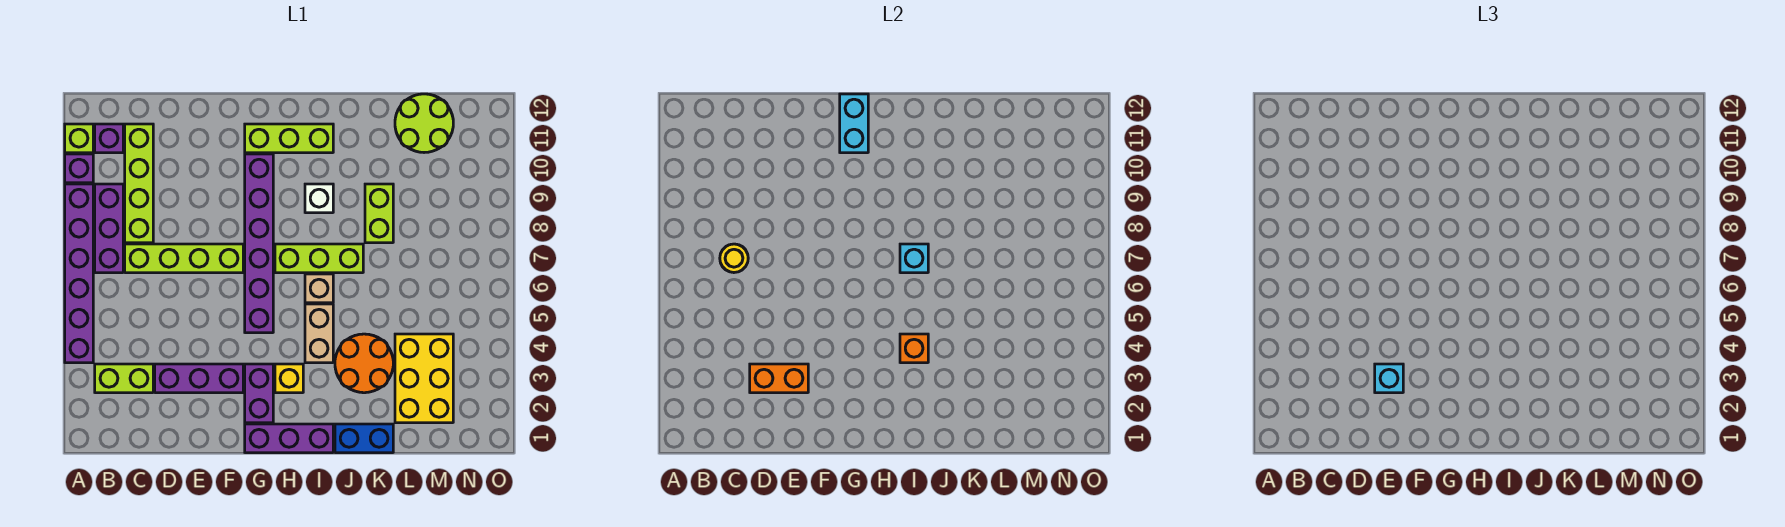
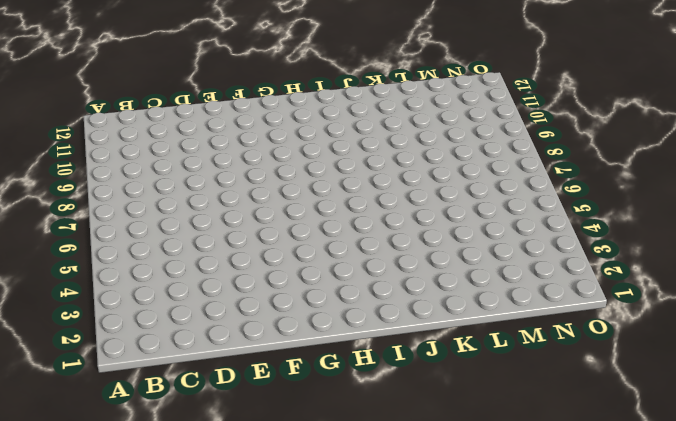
none -> purple brick A4:A9 level 1
none -> purple brick A10 level 1
none -> lime brick A11 level 1

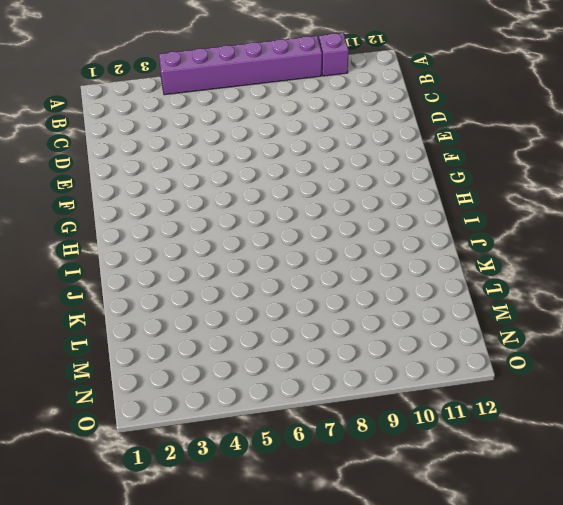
none -> lime brick A11 level 1
none -> lime brick B3:C3 level 1
none -> purple brick B7:B9 level 1

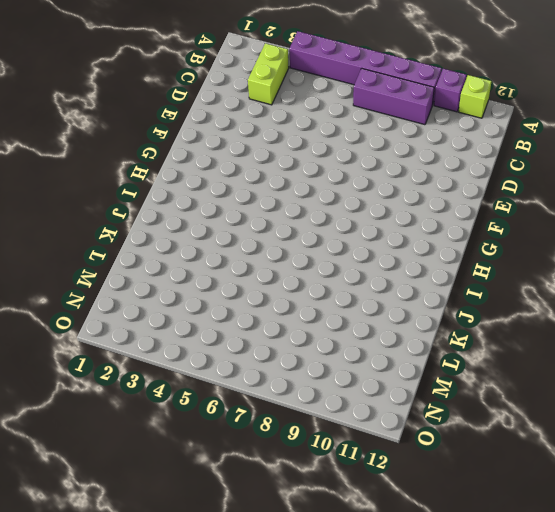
none -> purple brick B11 level 1
none -> lime brick C7:F7 level 1
none -> lime brick C8:C11 level 1

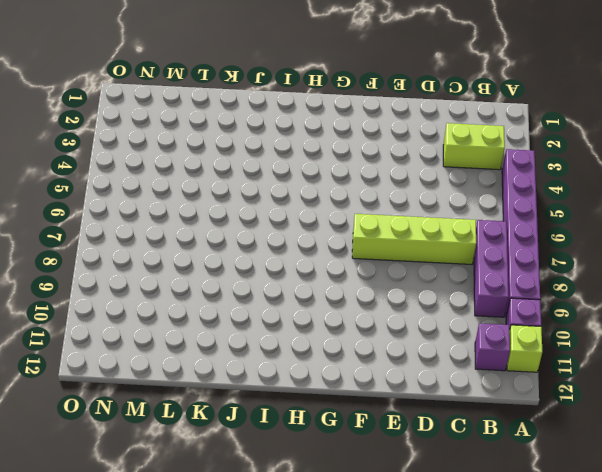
none -> lime brick C8:C11 level 1
none -> purple brick D3:F3 level 1
none -> purple brick G1:I1 level 1

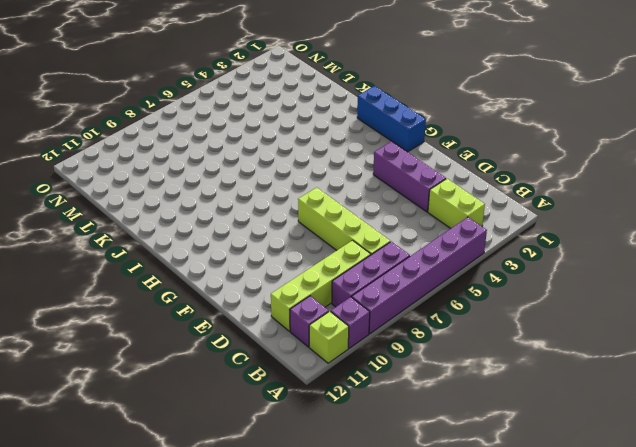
blue brick G1:I1 level 1 -> purple brick G1:I1 level 1
none -> purple brick G2:G3 level 1
none -> purple brick G5:G10 level 1
none -> lime brick G11:I11 level 1

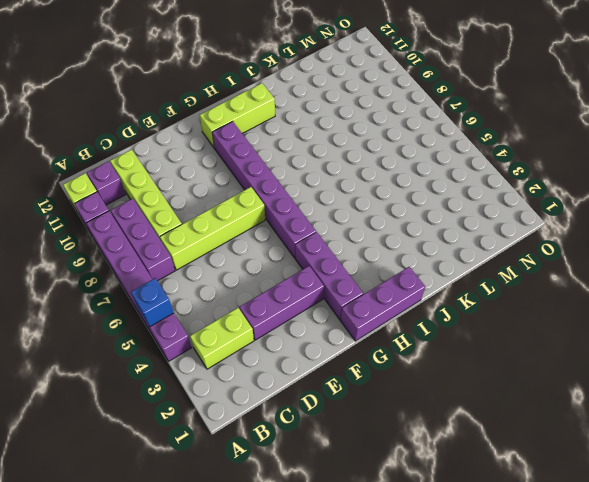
blue brick A5 level 2 -> none
purple brick G2:G4 level 1 -> purple brick G2:G3 level 1
none -> yellow brick H3 level 1
none -> lime brick H7:J7 level 1
none -> tan brick I4:I5 level 1

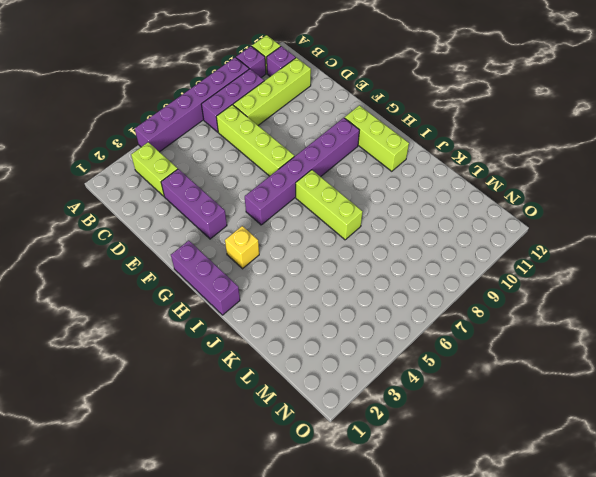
none -> purple brick G2:G3 level 1
none -> tan brick I4:I5 level 1
none -> tan brick I6 level 1

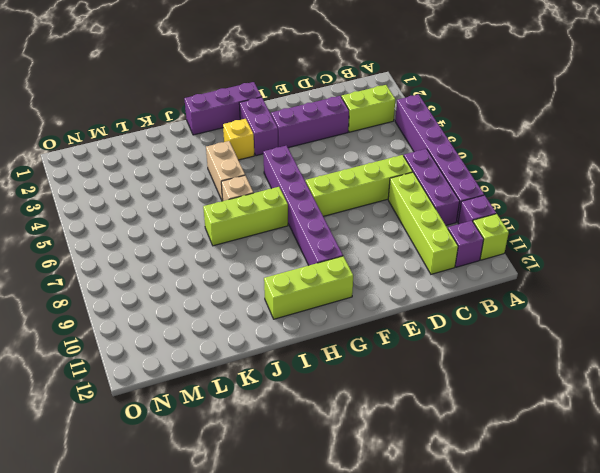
none -> white brick I9 level 1
none -> blue brick J1:K1 level 1
none -> orange round brick J3:K4 level 1

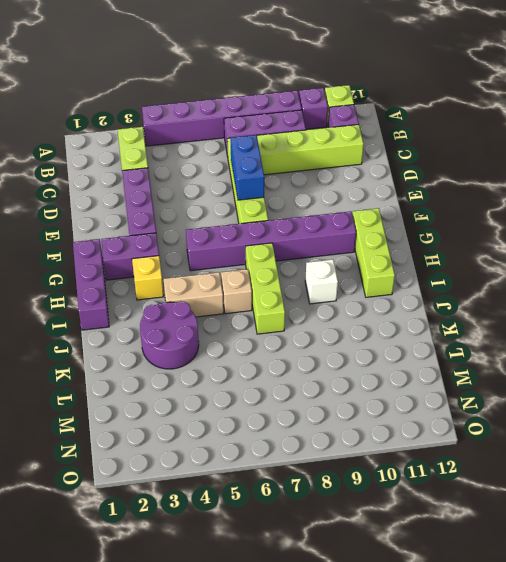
blue brick D7:E7 level 2 -> blue brick J1:K1 level 1
purple round brick J3:K4 level 1 -> orange round brick J3:K4 level 1
none -> lime brick K8:K9 level 1
none -> yellow brick L2:M4 level 1
none -> lime round brick L11:M12 level 1

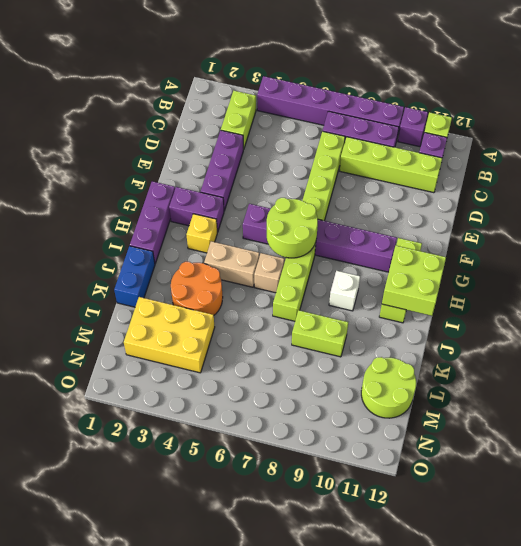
lime round brick G6:H7 level 2 -> none
lime brick H11:I12 level 2 -> none
none -> yellow round brick C7 level 2
none -> orange brick D3:E3 level 2
none -> cyan brick G11:G12 level 2

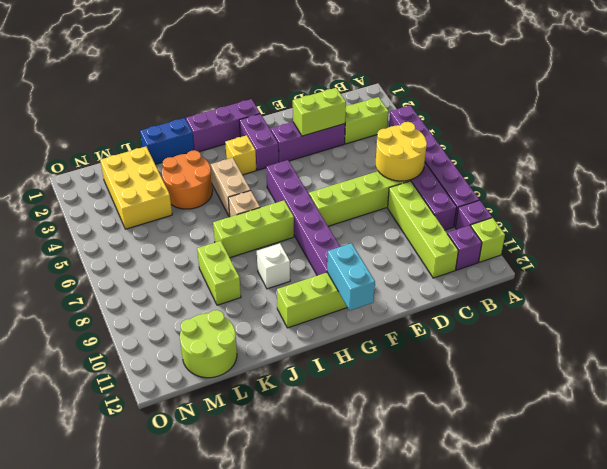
yellow round brick B6:C7 level 2 -> yellow round brick C7 level 2
lime brick D3:E3 level 2 -> orange brick D3:E3 level 2
none -> orange brick I4 level 2
none -> cyan brick I7 level 2
none -> cyan brick E3 level 3

